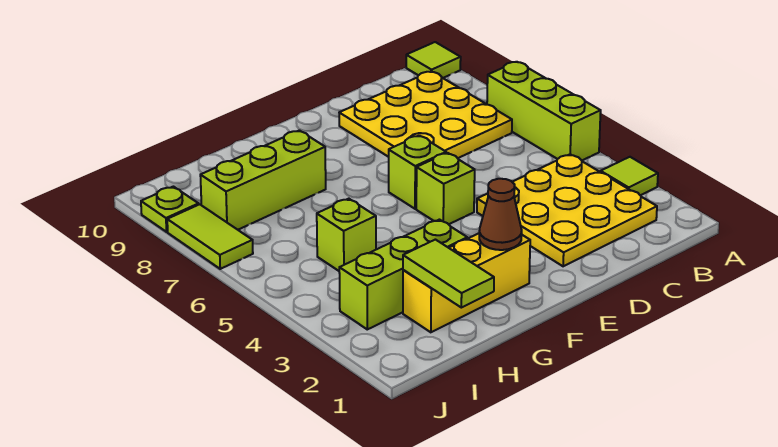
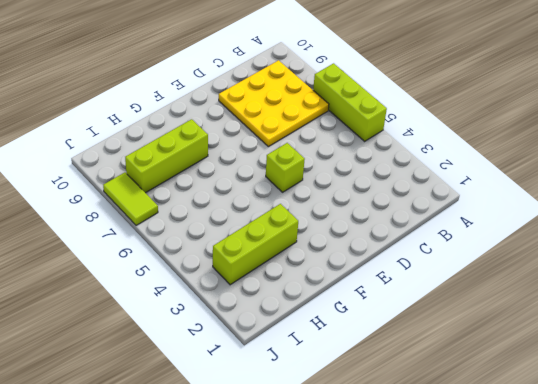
none -> lime tile A3 level 1
none -> lime tile A10 level 1
none -> yellow plate B2:D4 level 1

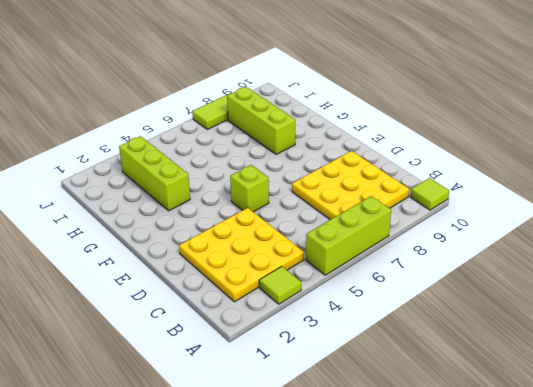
none -> lime brick E6 level 1
none -> yellow brick F2:H2 level 1
none -> lime brick H5 level 1

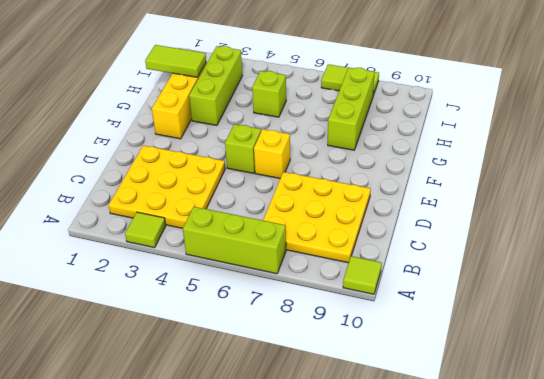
yellow brick E6 level 1 -> lime brick E6 level 1
none -> lime plate J9 level 1
none -> brown cone F2 level 2

